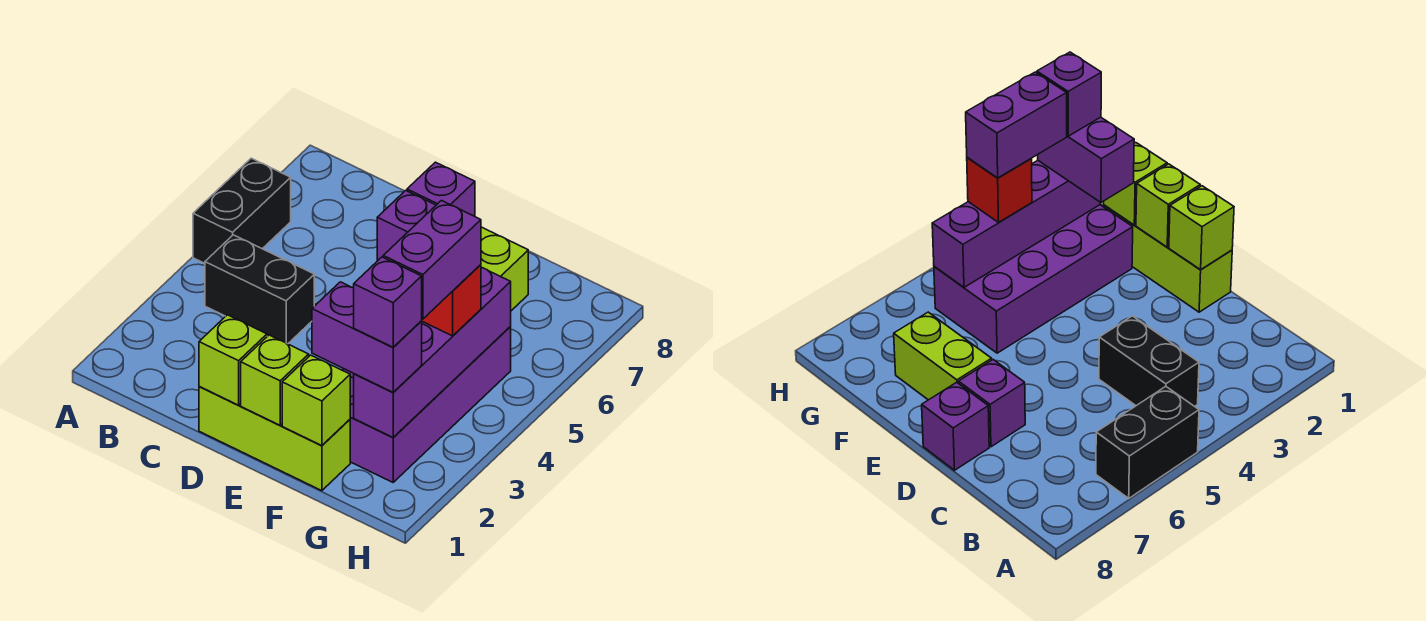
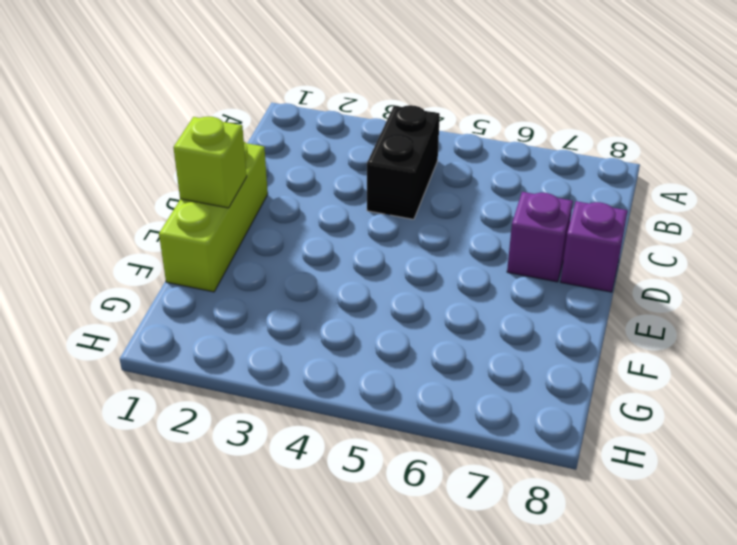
none -> black brick A5:A6 level 1
none -> lime brick E7:F7 level 1
none -> purple brick F2:G5 level 1

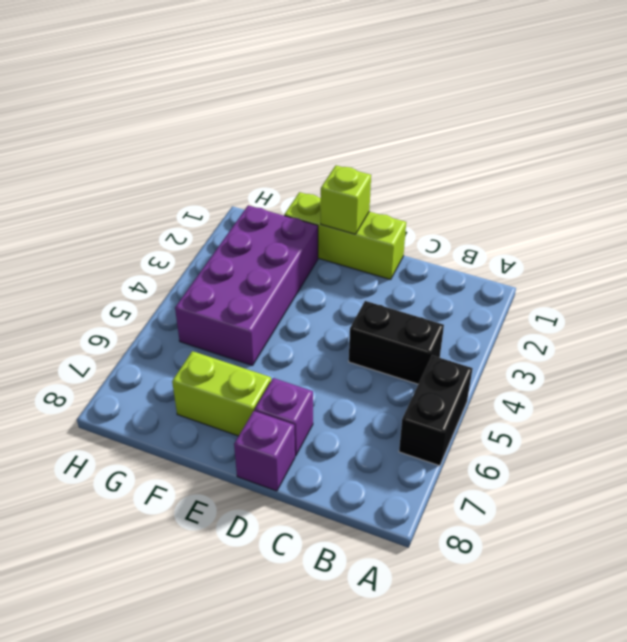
none -> lime brick D1 level 2
none -> lime brick F1 level 2
none -> purple brick G2:G5 level 2

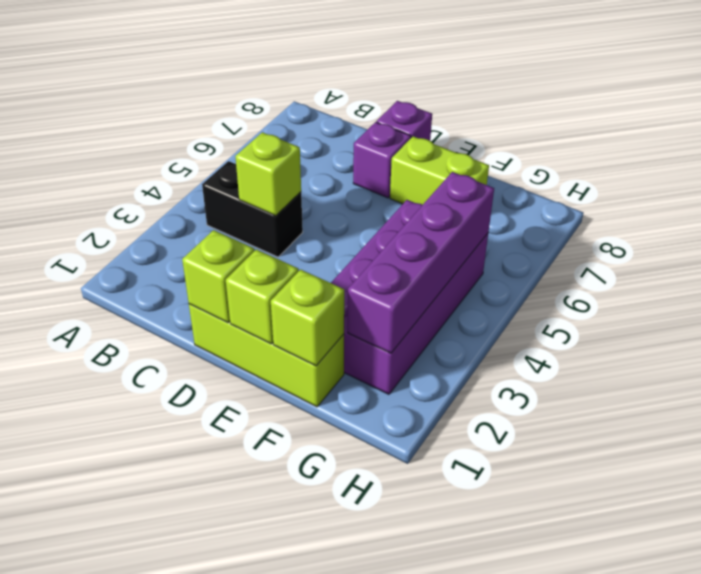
lime brick C4 level 2 -> none
none -> black brick A5:A6 level 1
none -> purple brick F2:G2 level 3
none -> red brick G4 level 3

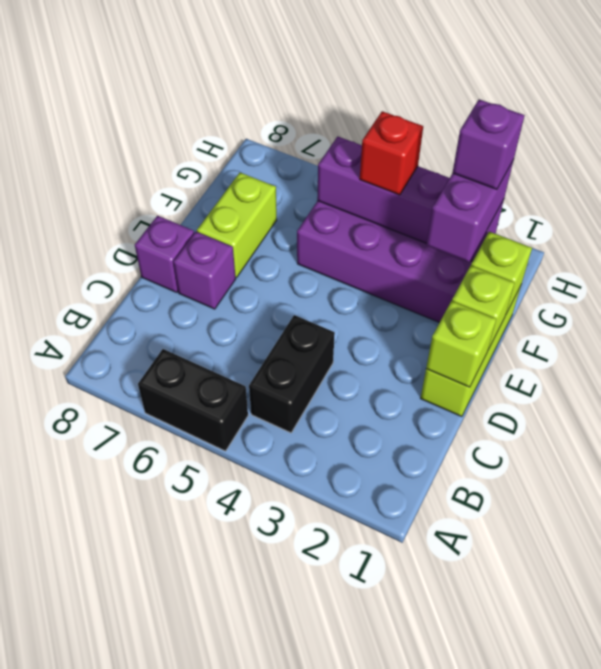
none -> purple brick G3:G4 level 4

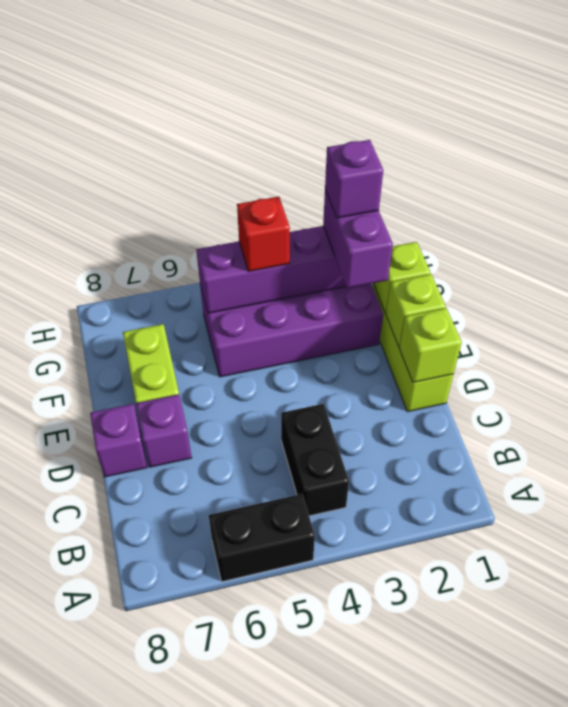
none -> purple brick G3:G4 level 4

